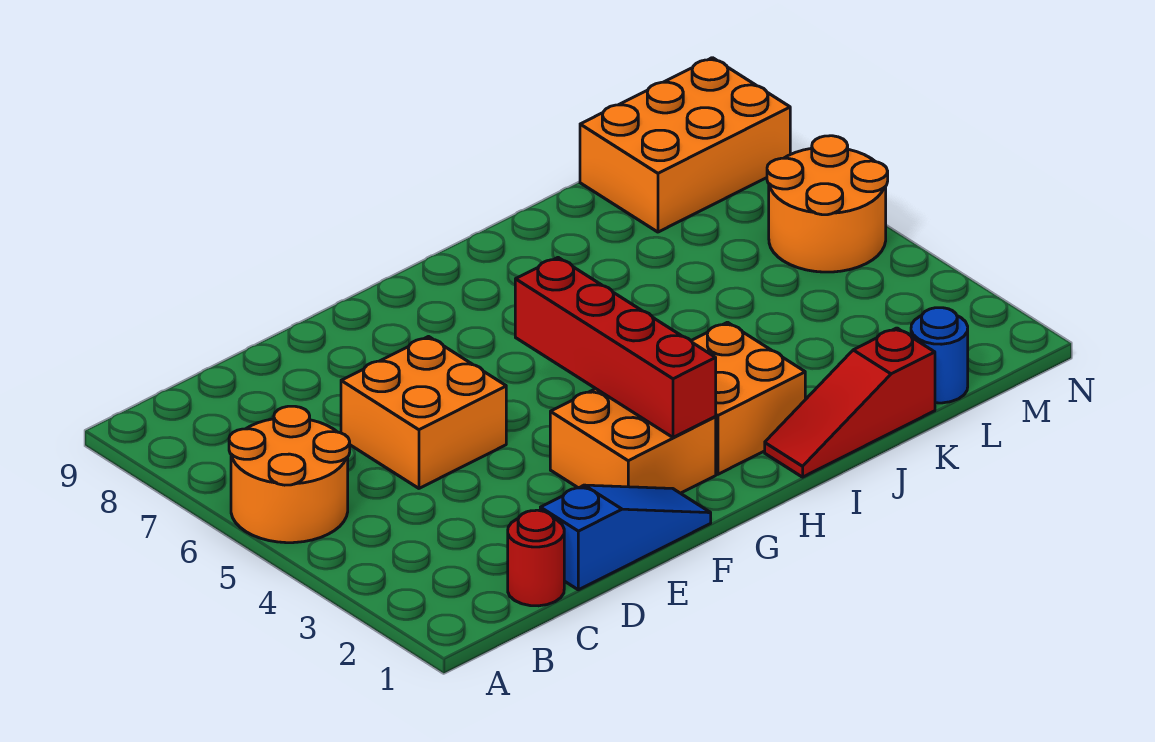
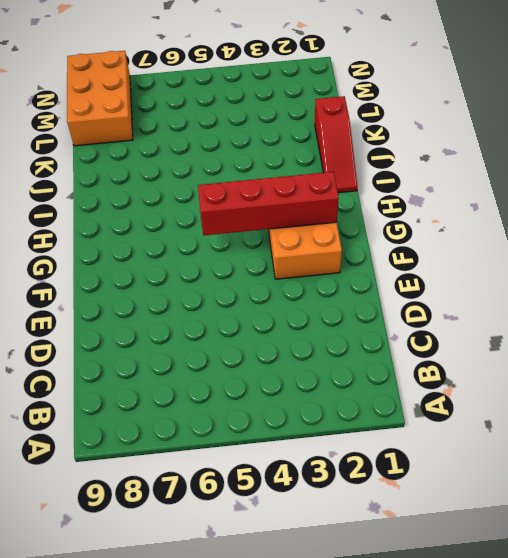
none -> orange round brick A5:B6 level 1
none -> red round brick C1 level 1

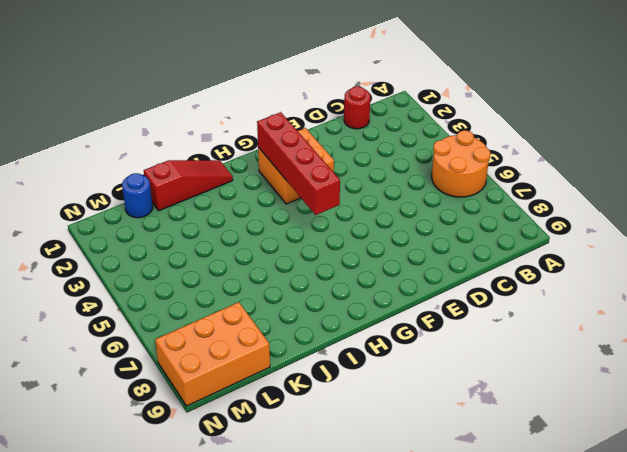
none -> blue slope D1:F1 level 1 top D
none -> orange brick D5:E6 level 1

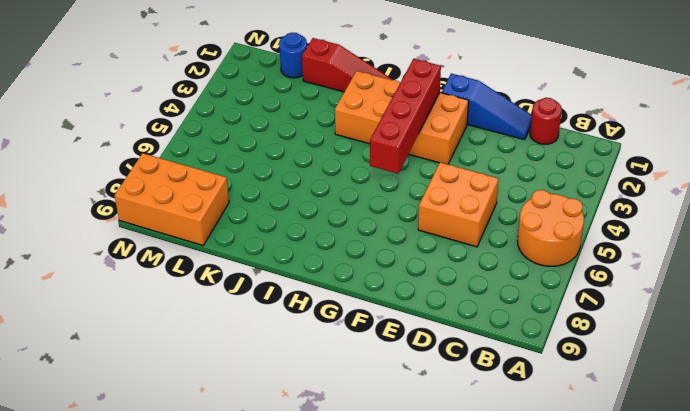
blue slope D1:F1 level 1 top F -> blue slope D1:F1 level 1 top D
none -> orange round brick M5:N6 level 1

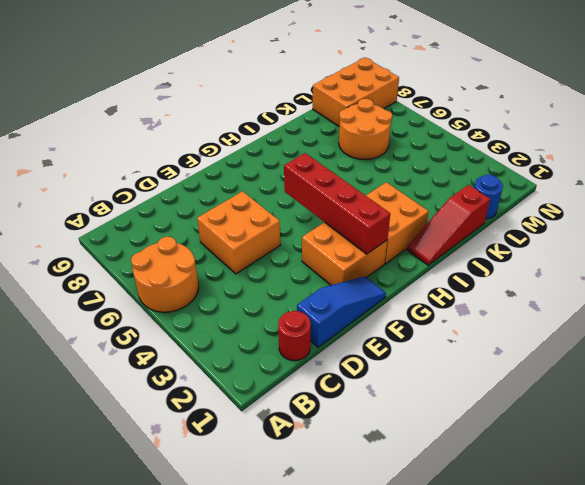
orange round brick K6:L7 level 1 -> orange round brick M5:N6 level 1

